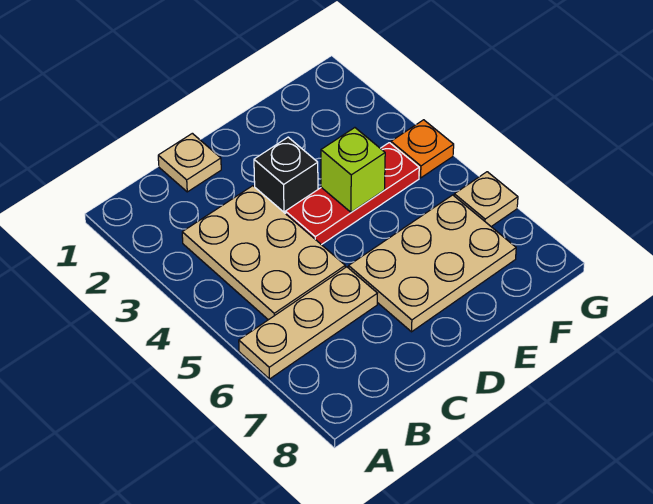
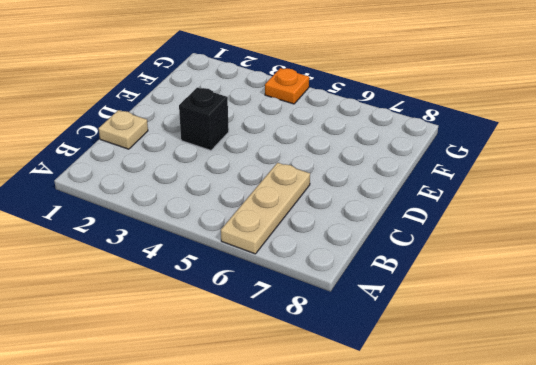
none -> tan plate B3:C5 level 1
none -> red plate D4:F4 level 1

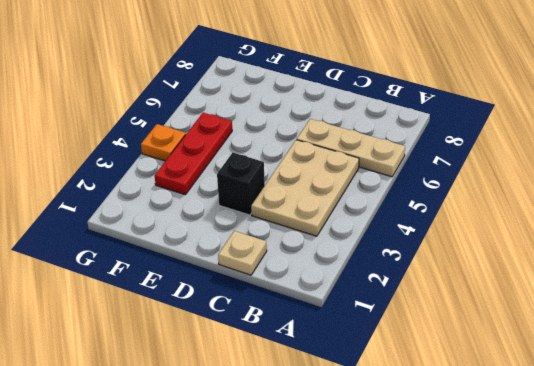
red plate F3:F5 level 1 -> red plate D4:F4 level 1
none -> tan plate D6:F7 level 1
none -> tan plate G6 level 1

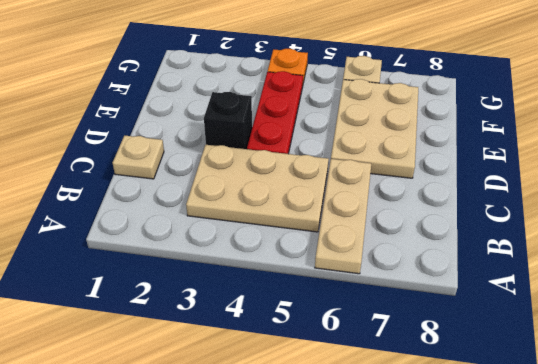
none -> lime brick E4 level 2

